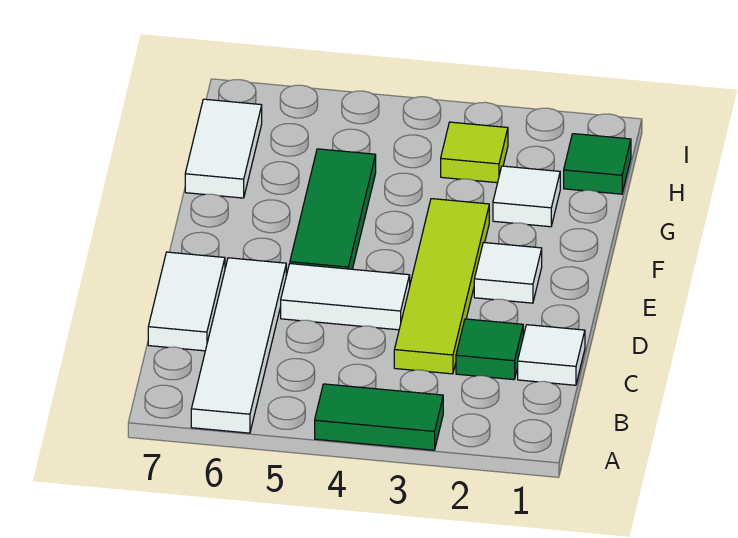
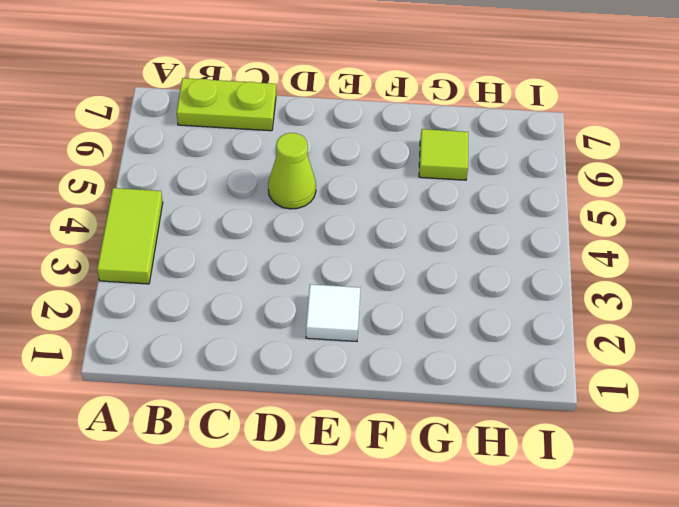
lime tile A3:A4 level 1 -> green tile A3:A4 level 1
lime plate B7:C7 level 1 -> white tile C7:D7 level 1
lime cone D5 level 1 -> white tile D4:D5 level 1
lime tile G6 level 1 -> lime tile H3 level 1
none -> white tile A6:D6 level 1
none -> white tile C1 level 1
none -> green tile C2 level 1

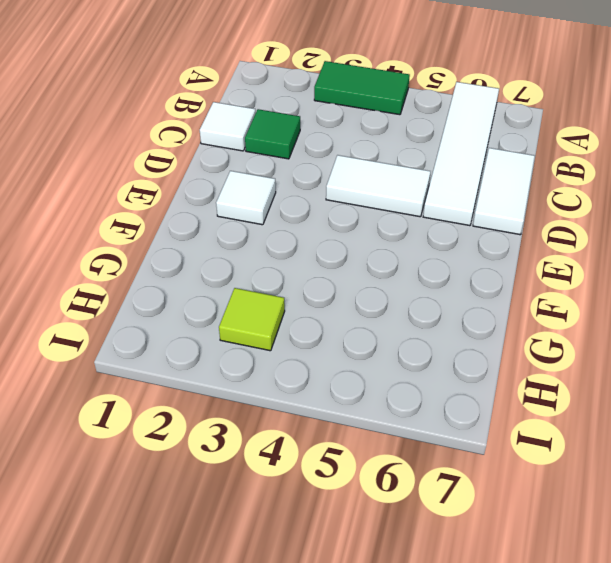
none -> lime tile C3:F3 level 1
none -> green tile E5:G5 level 1
none -> white tile G2 level 1

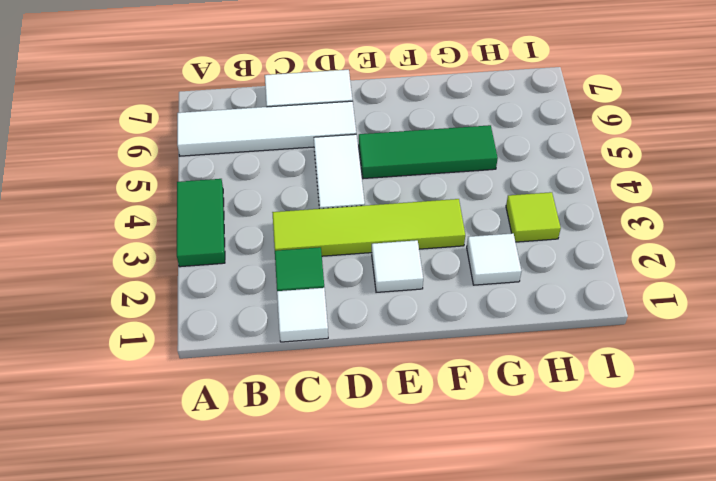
none -> white tile G7:H7 level 1
none -> green tile H1 level 1

